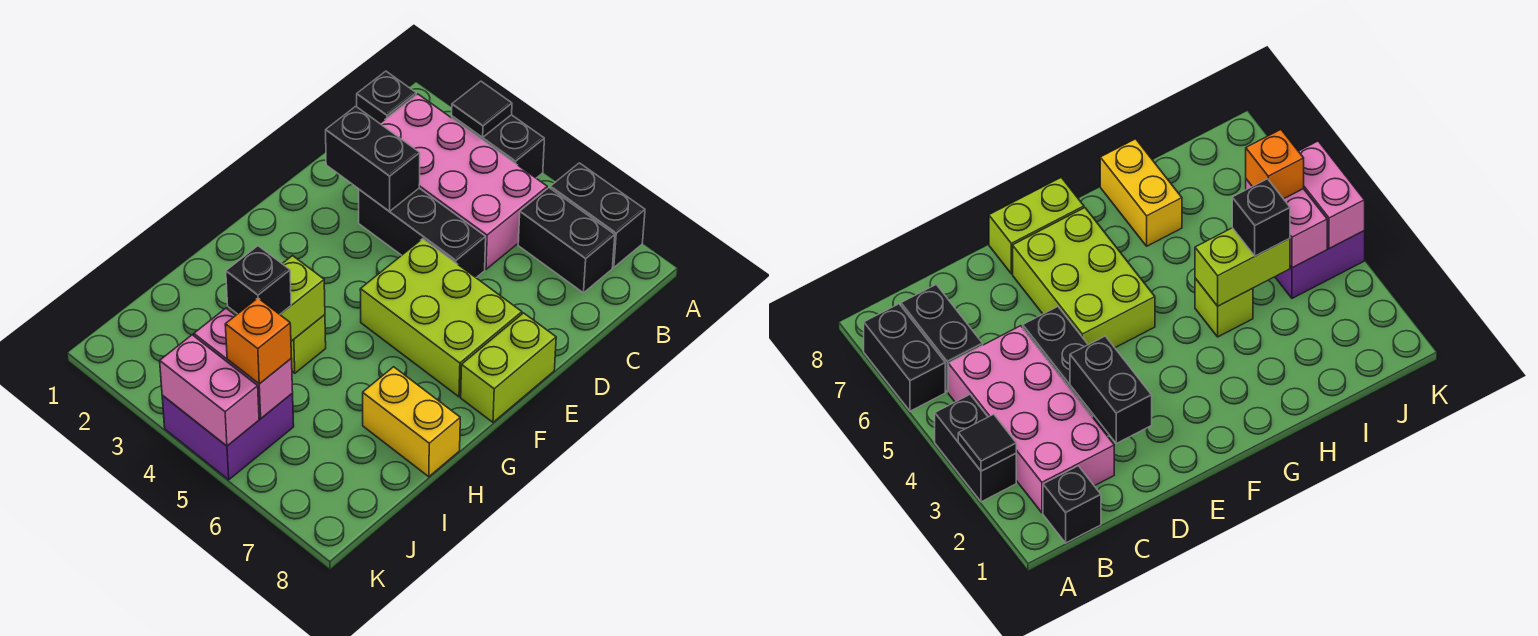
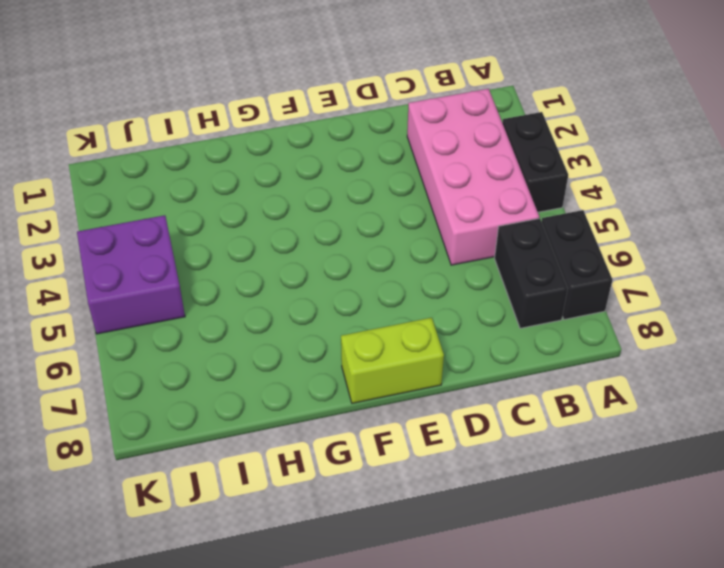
none -> black brick B1 level 1
none -> black brick D3:D5 level 1
none -> lime brick E5:F7 level 1

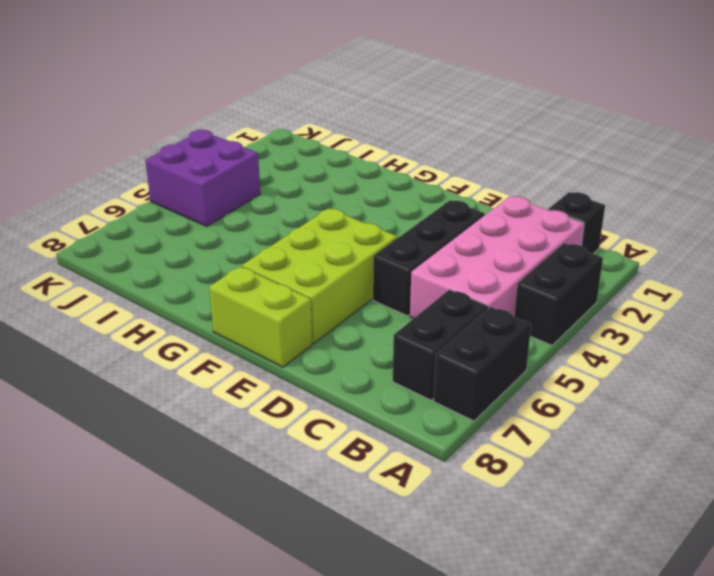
none -> lime brick H4 level 1
none -> yellow brick H7:H8 level 1
none -> black tile A3 level 2

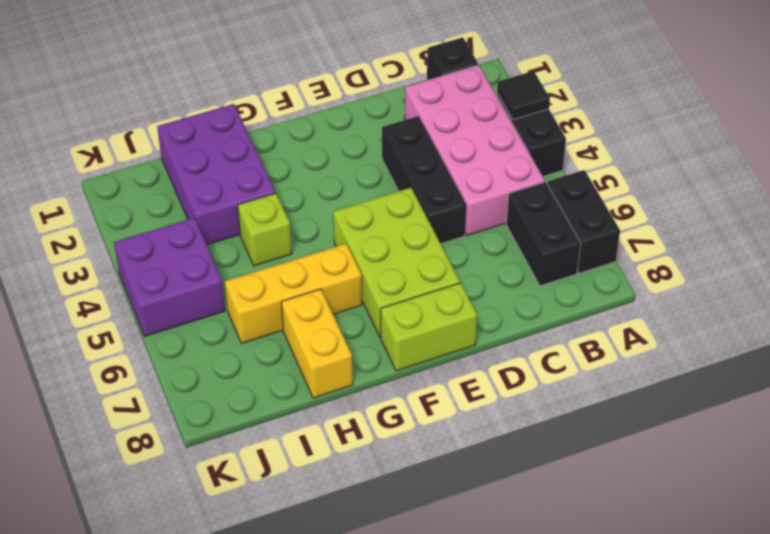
yellow brick G6:I6 level 1 -> none
purple brick H1:I3 level 1 -> none
none -> black brick D2:D3 level 2
none -> lime brick H4:I4 level 2
none -> pink brick J4:J5 level 2

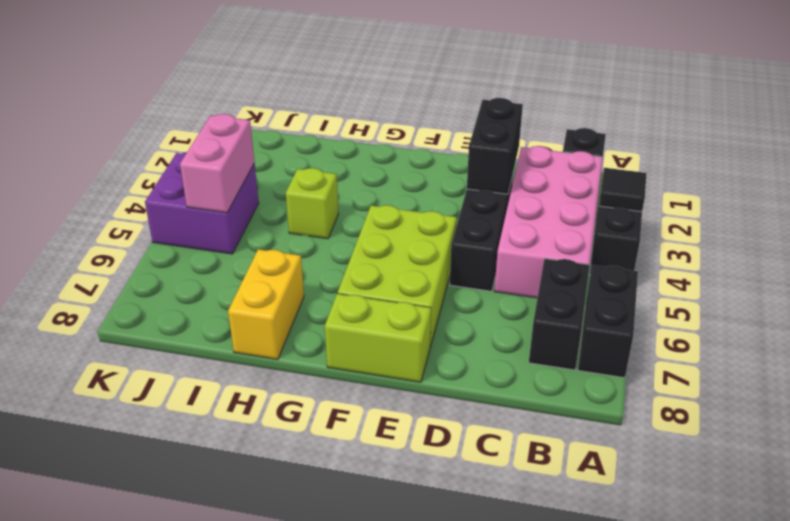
none -> lime brick H4:I4 level 2
none -> pink brick K4:K5 level 2
none -> black brick I4 level 3

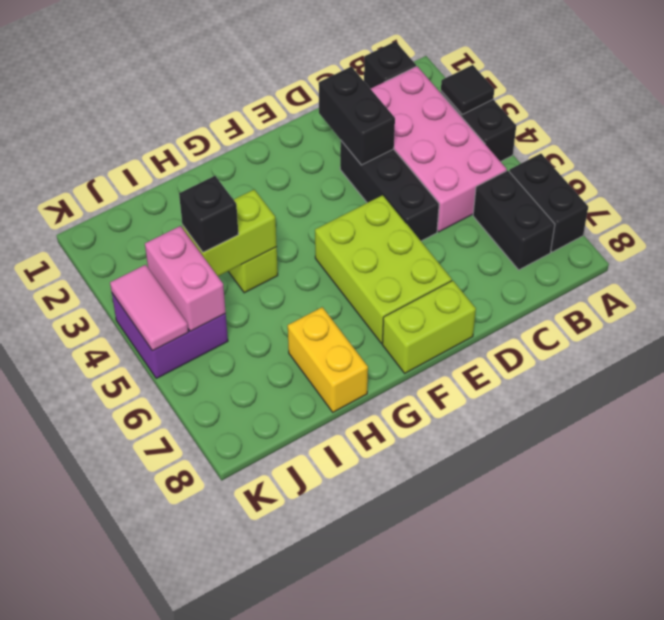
pink tile K4:K5 level 2 -> pink brick K4:K5 level 2
none -> orange brick J5 level 3

